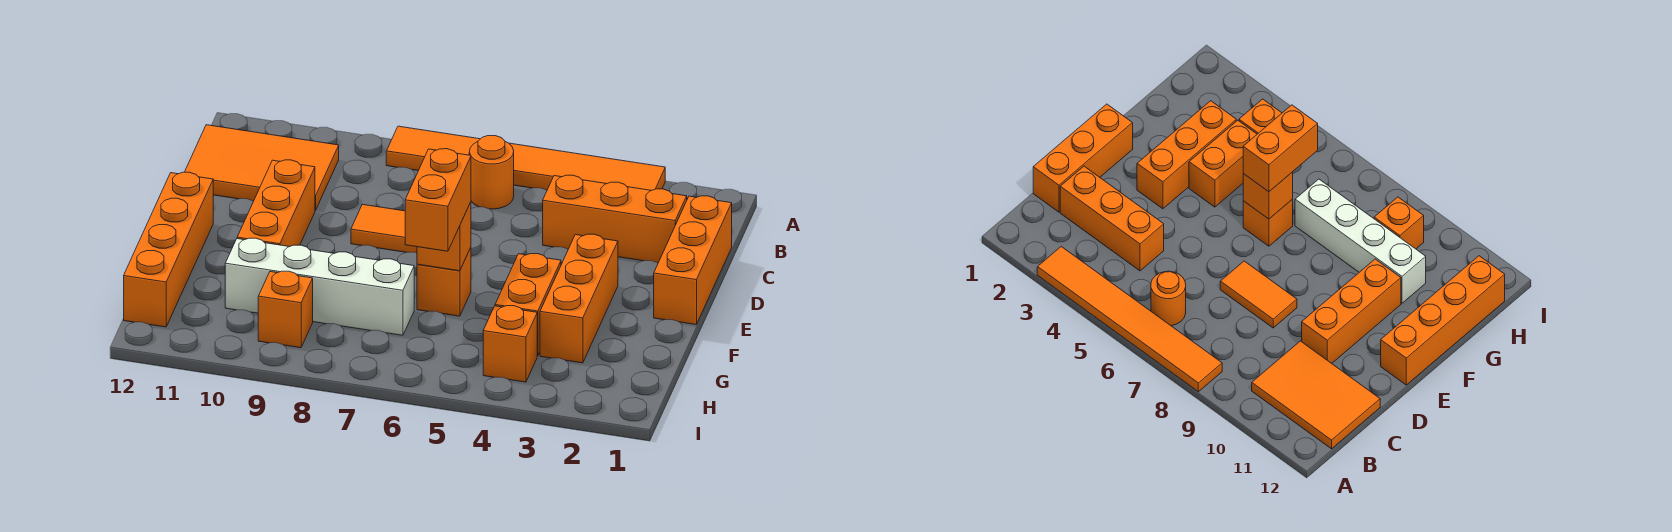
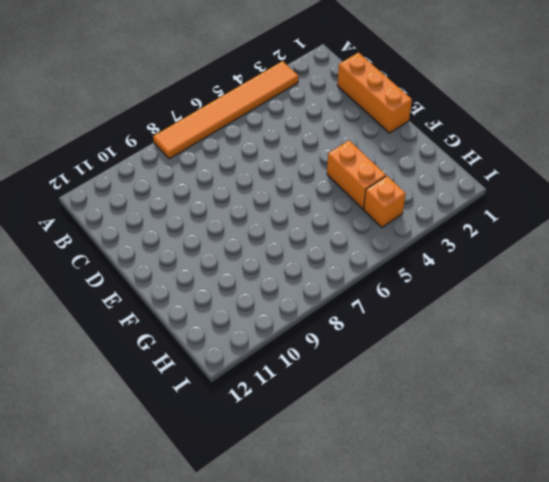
none -> orange round brick B6 level 1
none -> orange tile B10:C12 level 1
none -> orange brick C2:C4 level 1

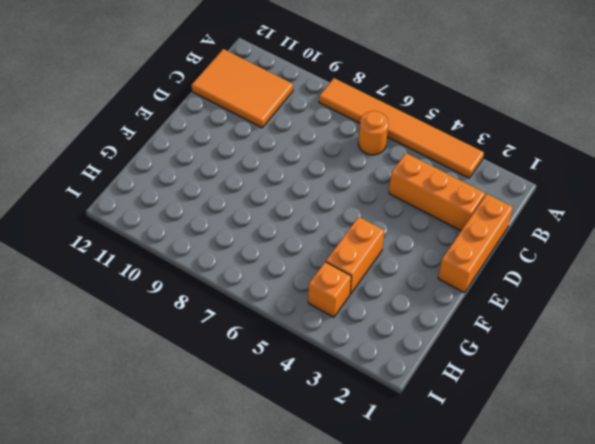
none -> orange tile D7:D8 level 1
none -> orange brick D10:F10 level 1
none -> orange brick E3:G3 level 1

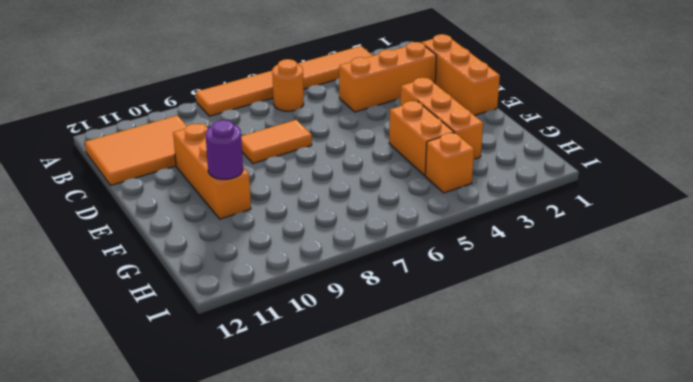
purple round brick F10 level 2 -> none
none -> orange brick E12:H12 level 1
none -> orange brick F6 level 1
none -> white brick G7:G10 level 1

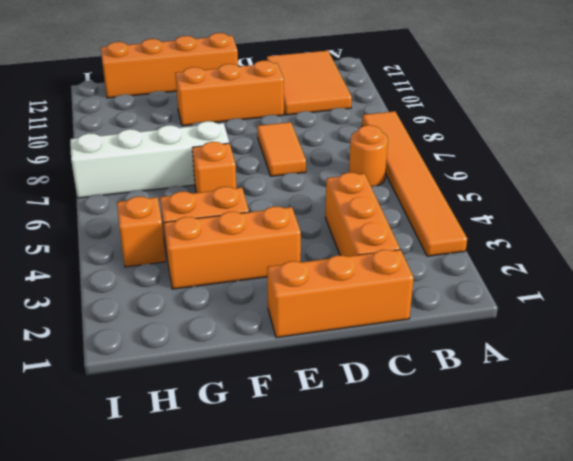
white brick F7:I7 level 1 -> white brick G7:G10 level 1
none -> orange brick H9 level 1
none -> orange brick F6 level 2
none -> orange brick F6:G6 level 3

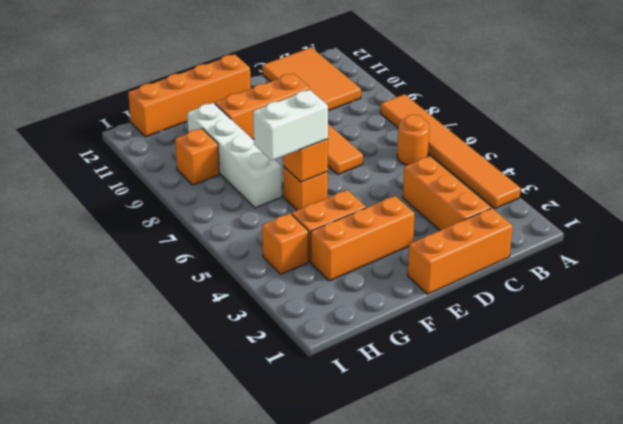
white brick F6:G6 level 3 -> orange brick F6:G6 level 3

